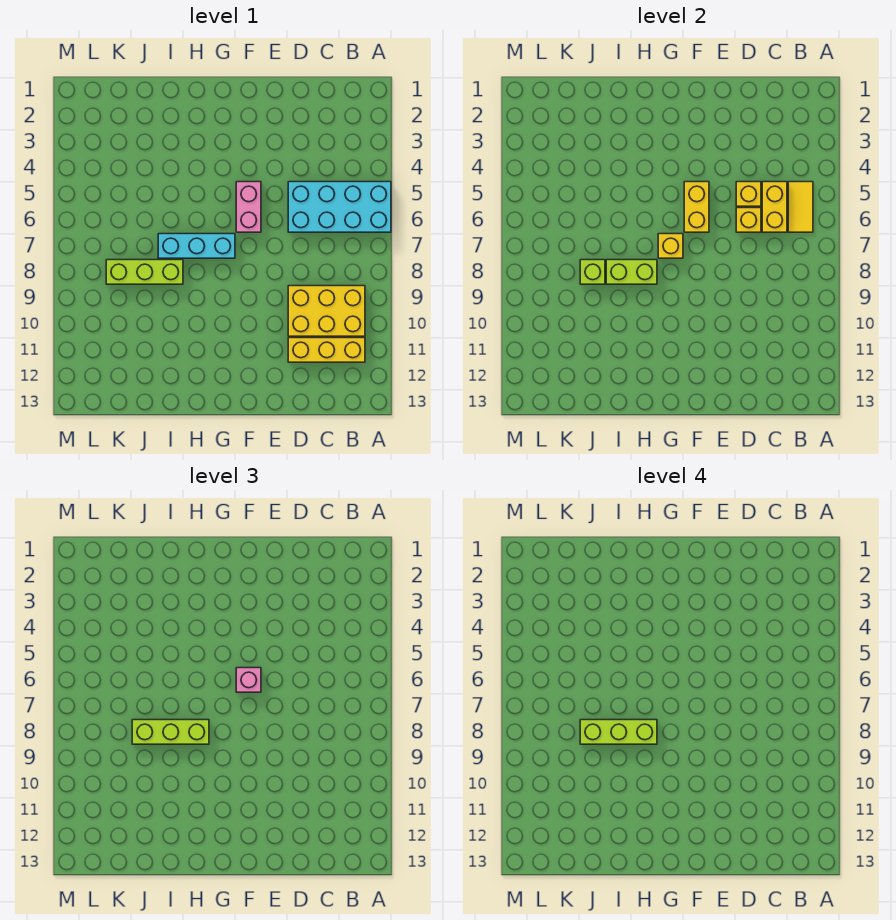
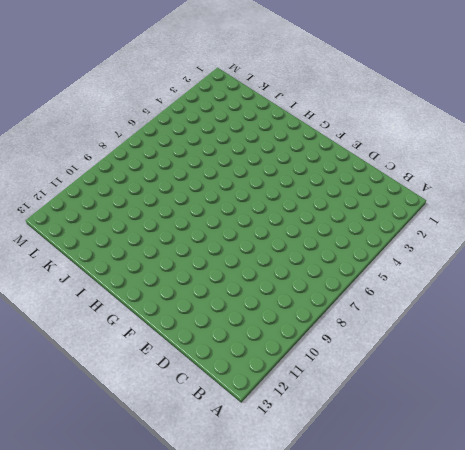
none -> cyan brick A5:D6 level 1
none -> yellow brick B9:D10 level 1
none -> yellow brick B11:D11 level 1

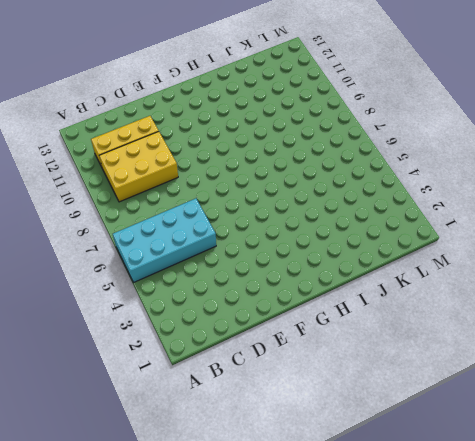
none -> pink brick F5:F6 level 1
none -> cyan brick G7:I7 level 1
none -> lime brick I8:K8 level 1

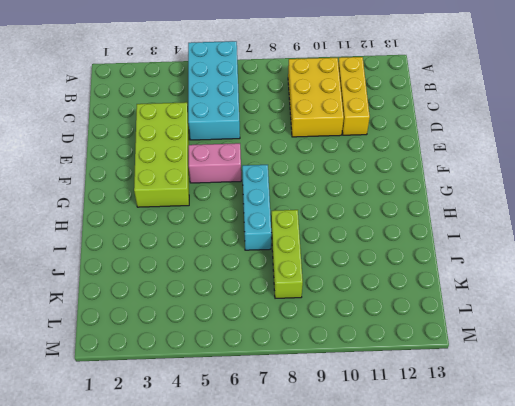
lime brick D3:G4 level 1 -> none
none -> yellow tile B5:B6 level 2
none -> yellow brick C5:C6 level 2
none -> yellow brick D5 level 2

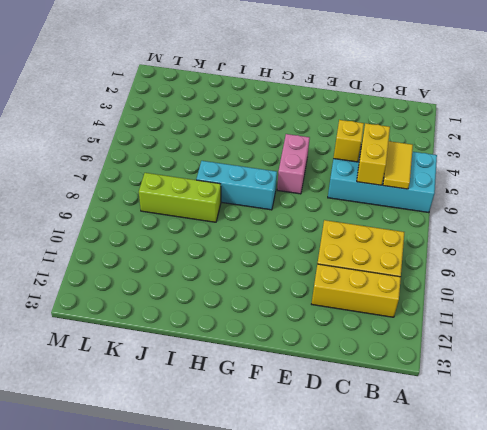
none -> yellow brick D6 level 2
none -> yellow brick F5:F6 level 2
none -> yellow brick G7 level 2

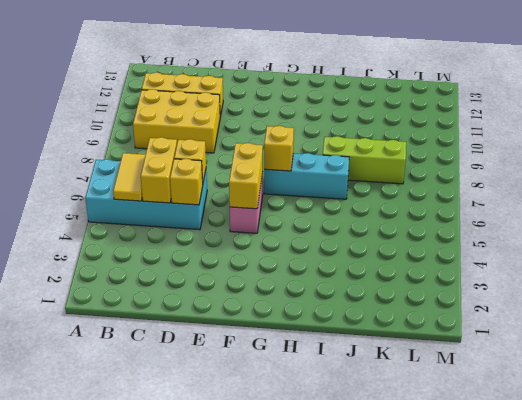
none -> lime brick H8:I8 level 2
none -> lime brick J8 level 2
none -> pink brick F6 level 3

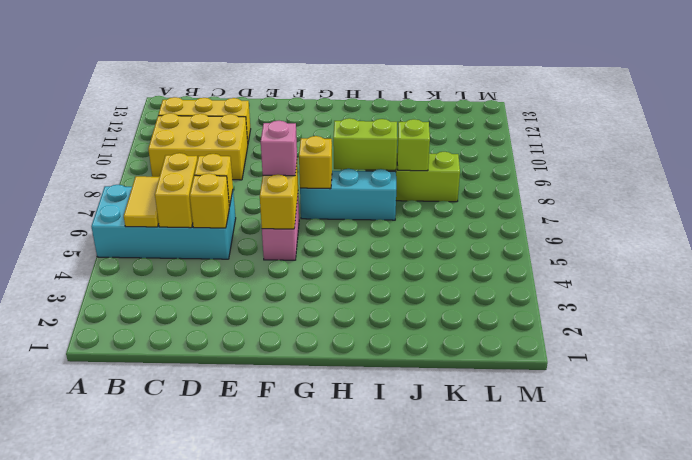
none -> lime brick H8:J8 level 3
none -> lime brick H8:J8 level 4

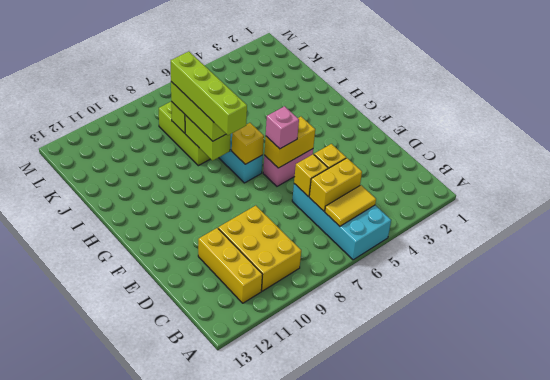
lime brick G8:J8 level 4 -> lime brick H8:J8 level 4

